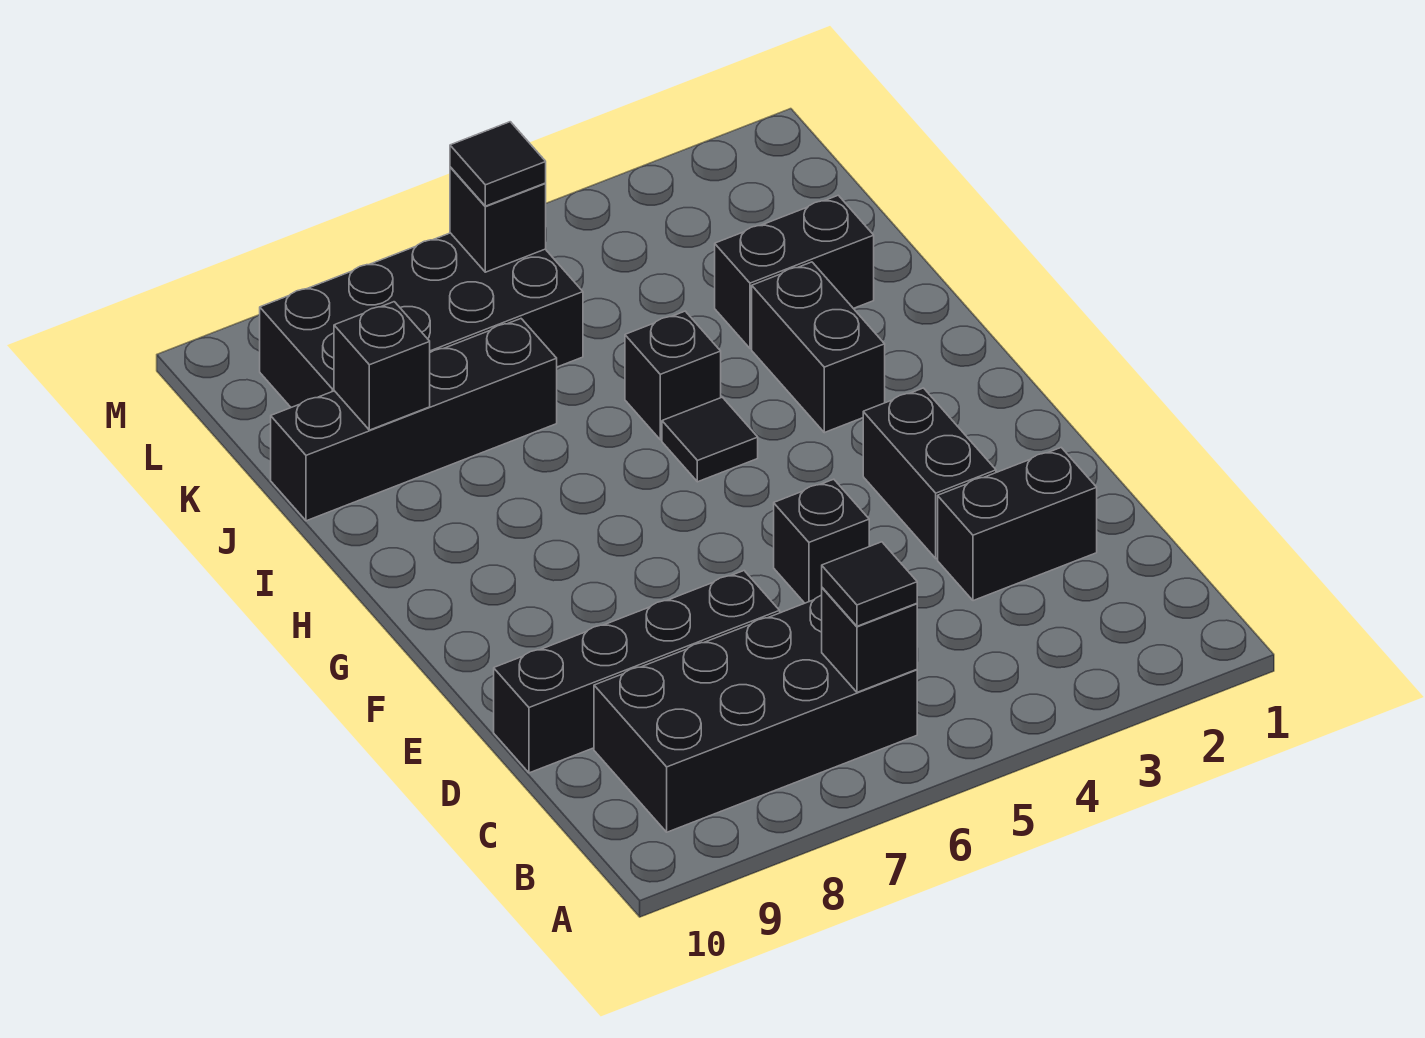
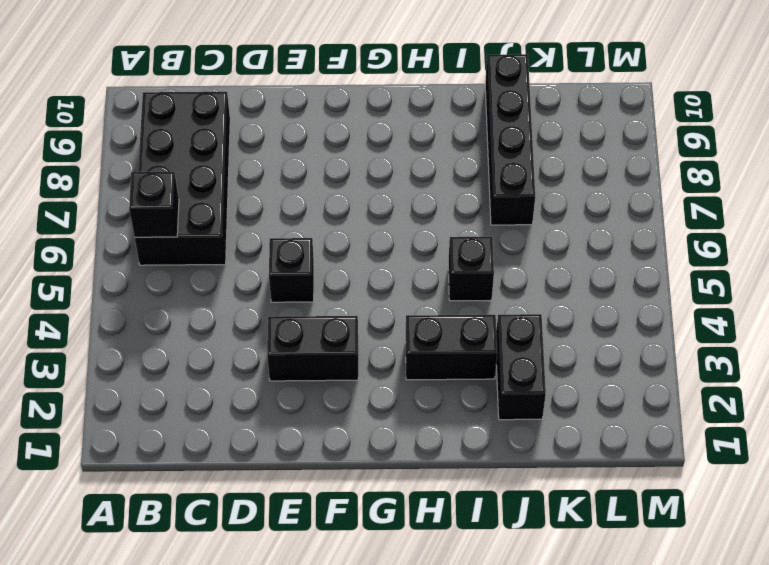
none -> black brick D2:D3 level 1
none -> black brick D7:D10 level 1
none -> black tile H5 level 1

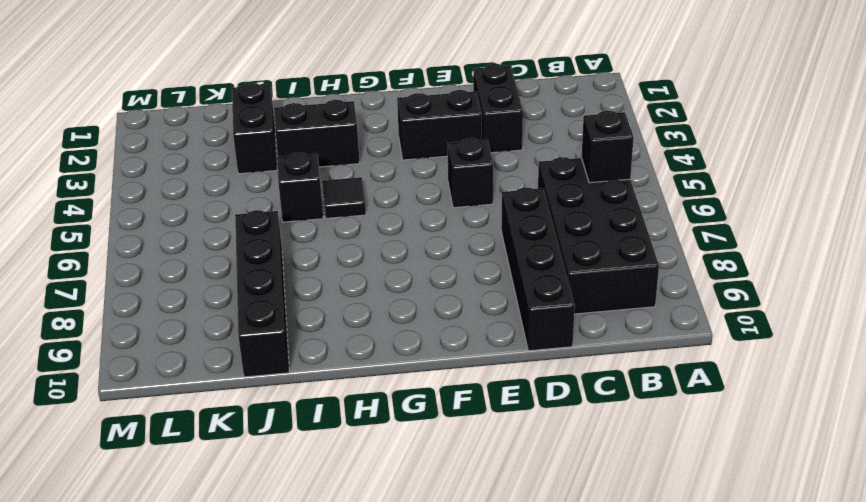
none -> black brick K6:L9 level 1
none -> black brick J9 level 2
none -> black brick L6 level 2

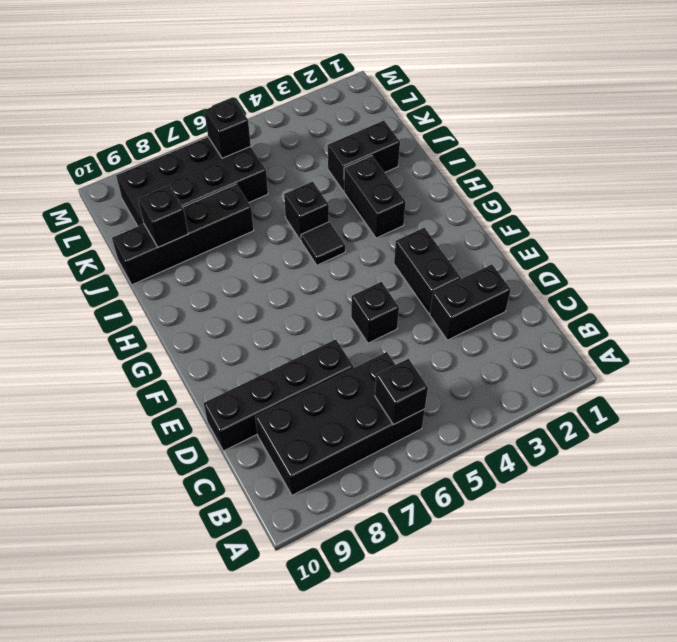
none -> black tile B6 level 3
none -> black tile L6 level 3

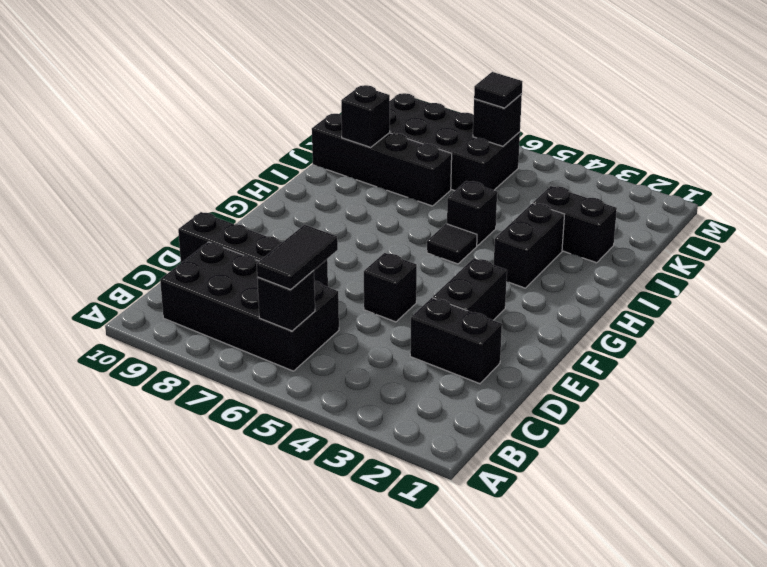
black tile B6:C6 level 3 -> black tile B6 level 3

